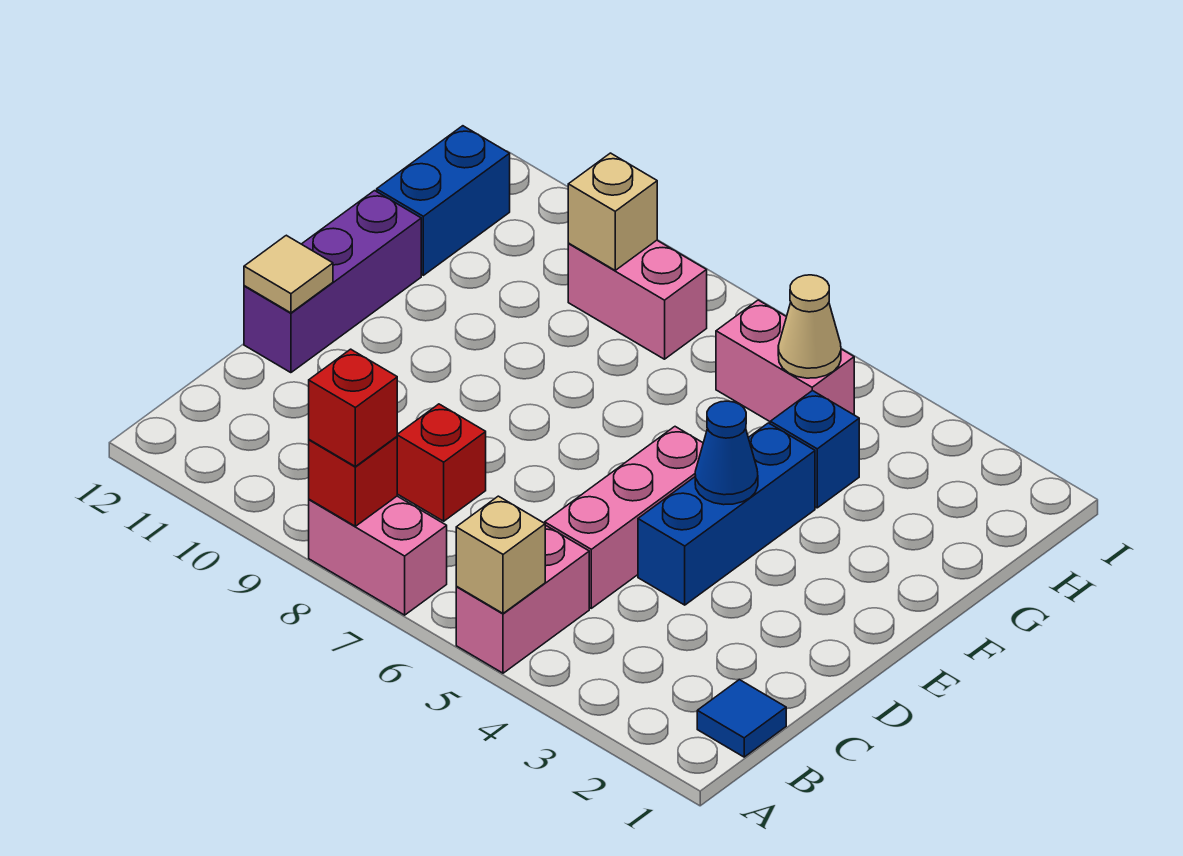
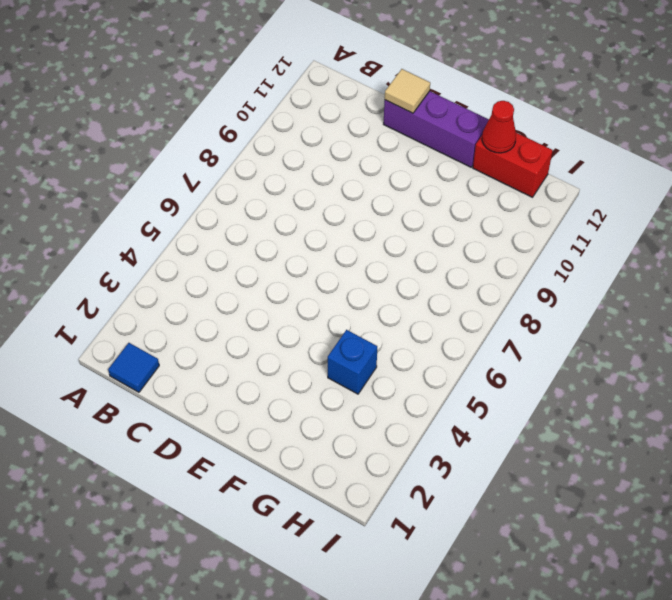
red brick G12:H12 level 1 -> blue brick G12:H12 level 1
red cone G12 level 2 -> none
none -> pink brick A5:B5 level 1
none -> pink brick A7:A8 level 1
none -> pink brick C5:E5 level 1

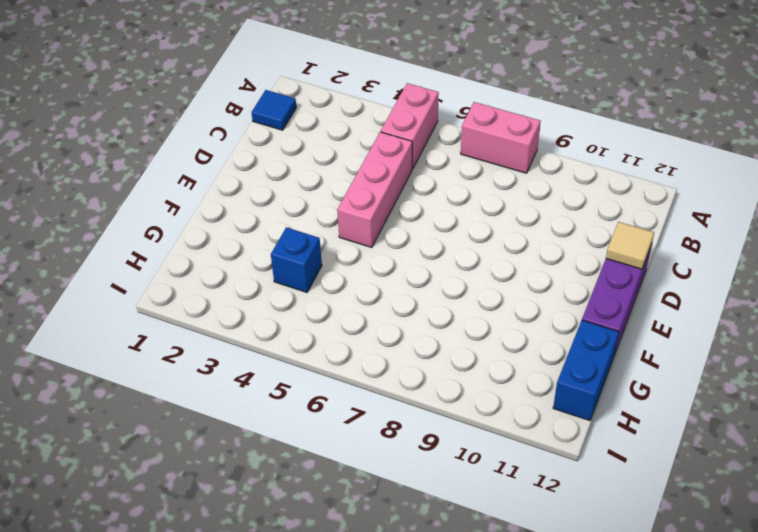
none -> red brick C8 level 1
none -> blue brick D4:F4 level 1
none -> pink brick H5:H6 level 1

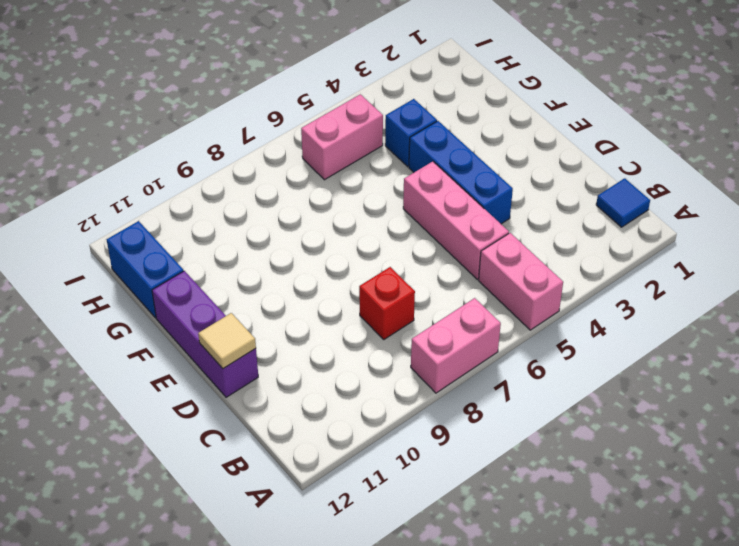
none -> pink brick H8:H9 level 1
none -> tan brick A5 level 2
none -> red brick A8 level 2

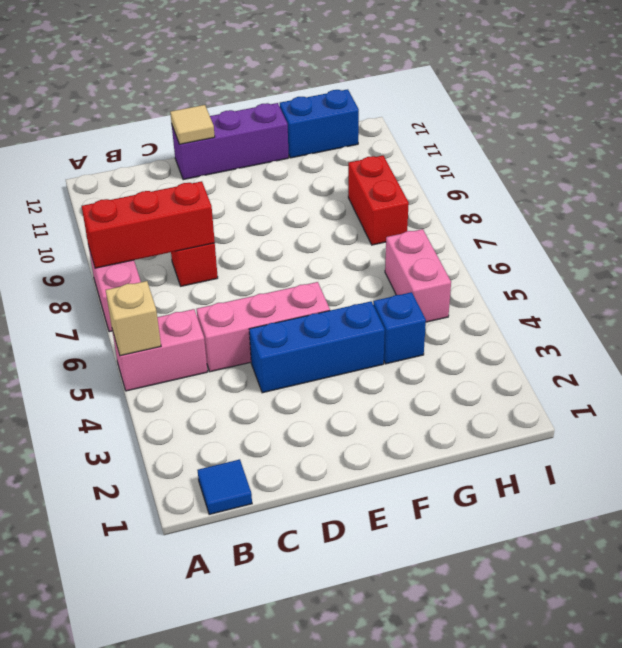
red brick A8:C8 level 2 -> red brick A8 level 2
red brick H8:H9 level 1 -> pink brick H8:H9 level 1
none -> blue cone E4 level 2
none -> tan cone H5 level 2
none -> tan brick H9 level 2

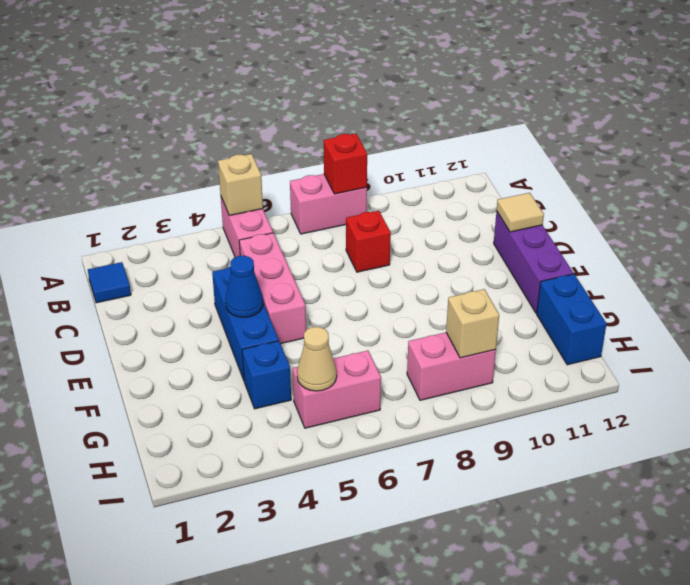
none -> red brick A8 level 3

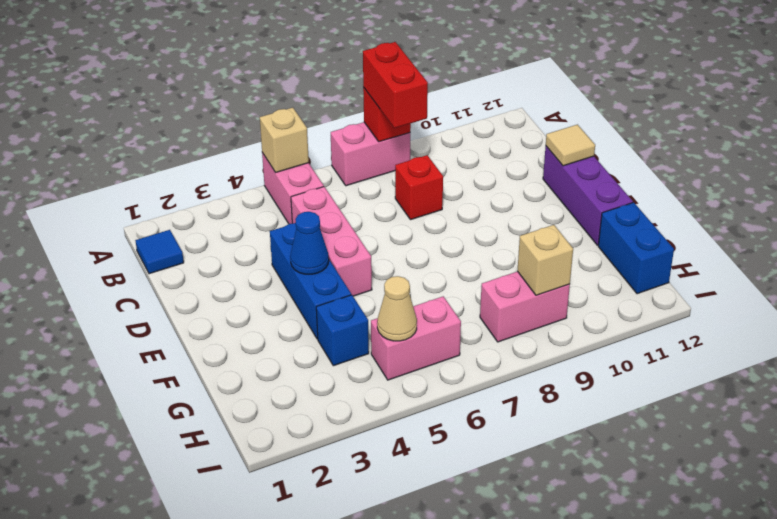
red brick A8:B8 level 3 -> red brick A8 level 3

